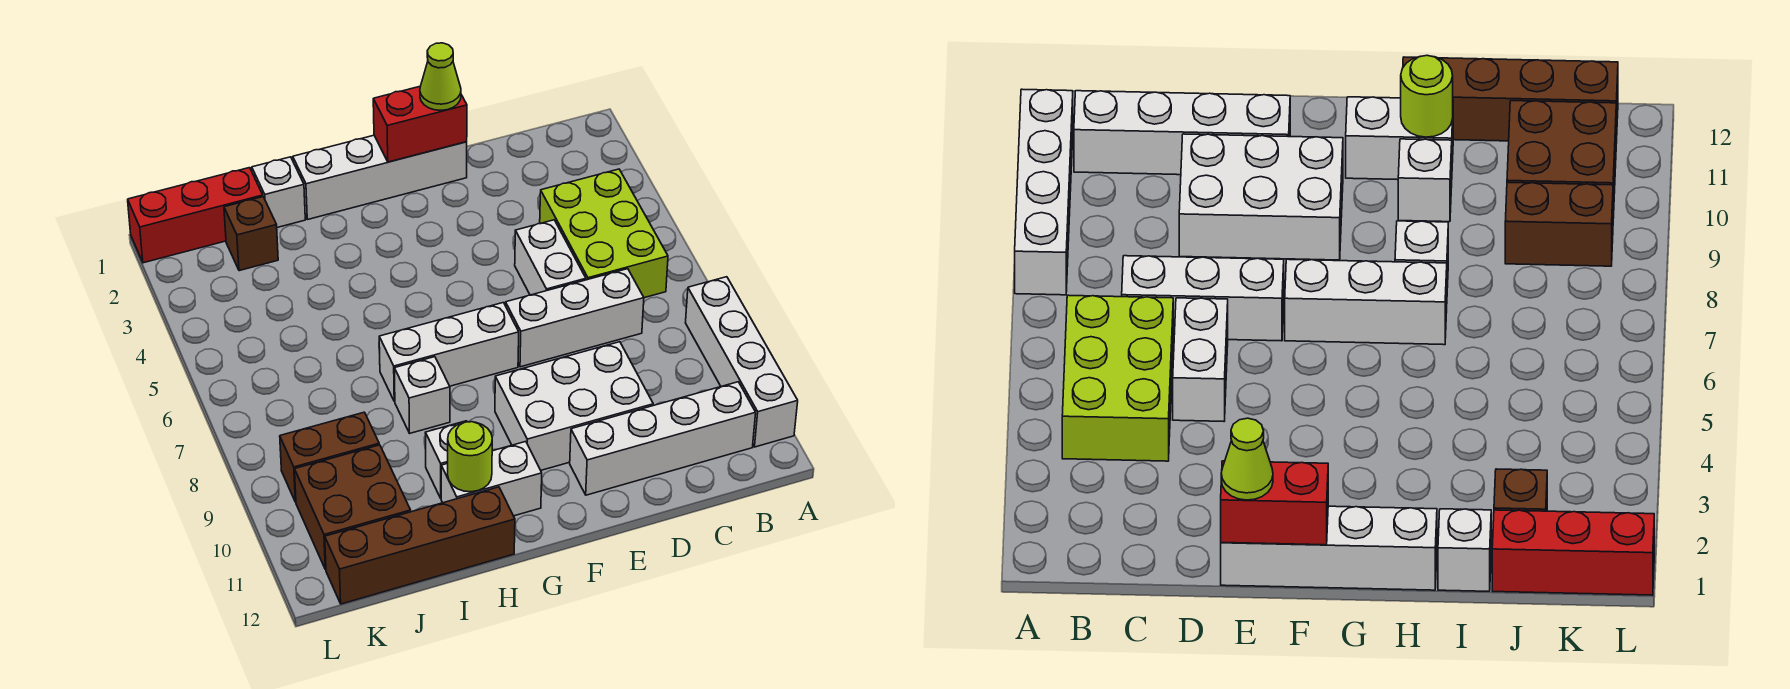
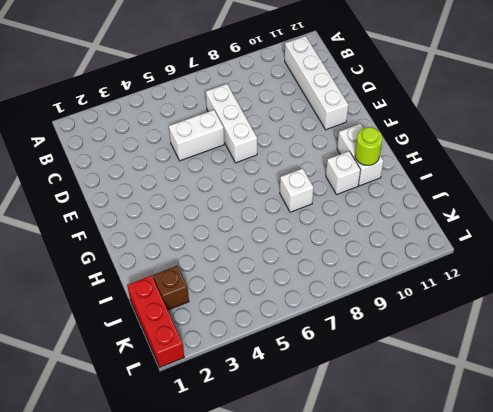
none -> white brick A8:A11 level 1
none -> lime brick B4:C6 level 1
none -> white brick D9:F10 level 1

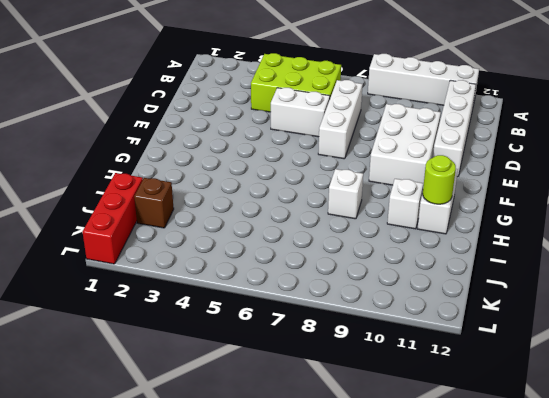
none -> white brick E1:H1 level 1
none -> white brick F7:H7 level 1
none -> brown brick H12:K12 level 1

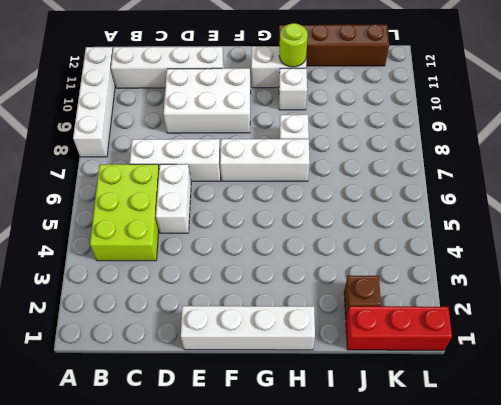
none -> white brick I1 level 1
none -> brown brick J9:K9 level 1
none -> brown brick J10:K11 level 1

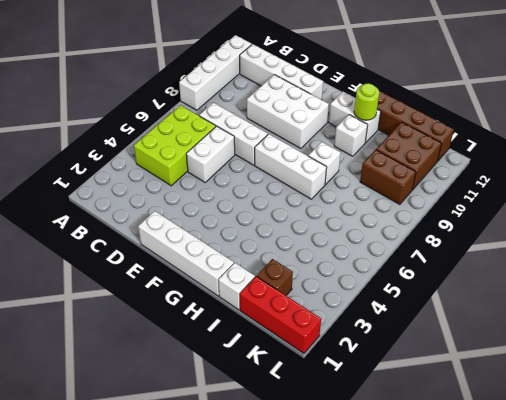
none -> red brick E1:F1 level 2
none -> lime cone E1 level 3

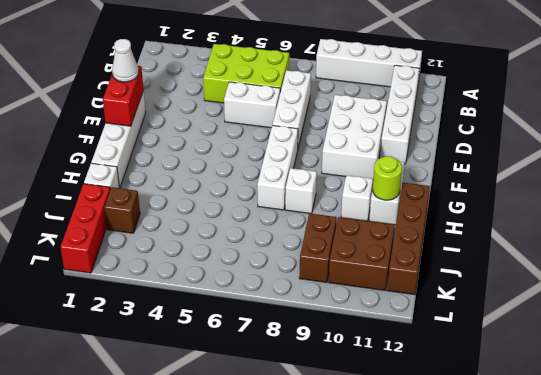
white cone E1 level 3 -> lime cone E1 level 3

